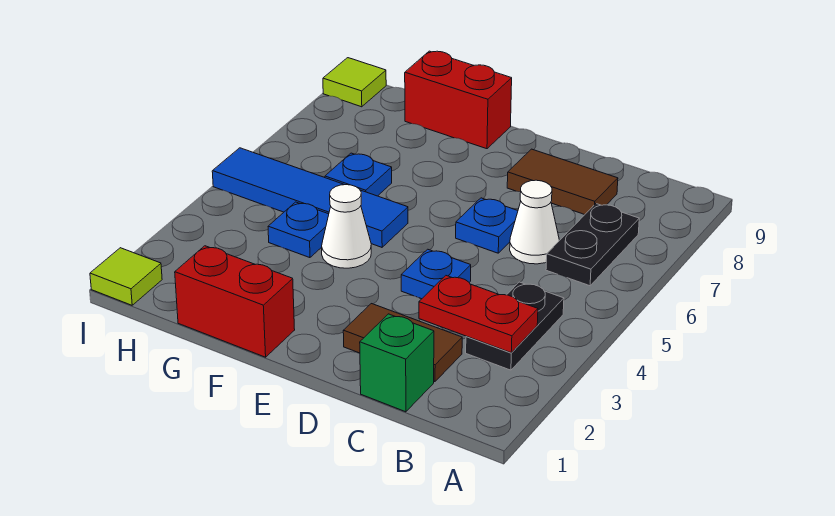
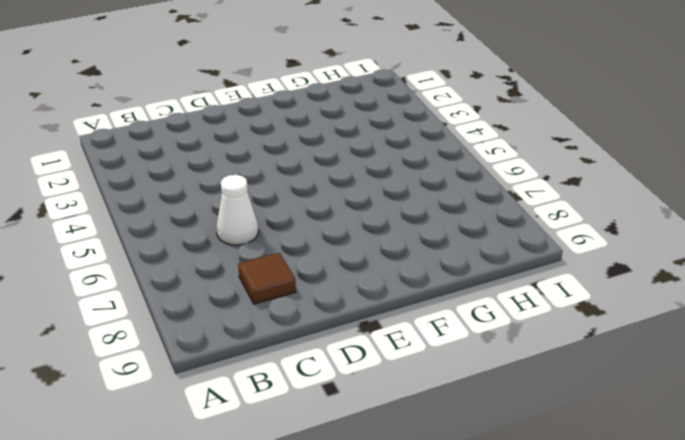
brown tile C8 level 1 -> brown tile C8:D8 level 1
none -> black plate B3:B4 level 1
none -> black plate B6:B7 level 1
none -> green brick C1 level 1

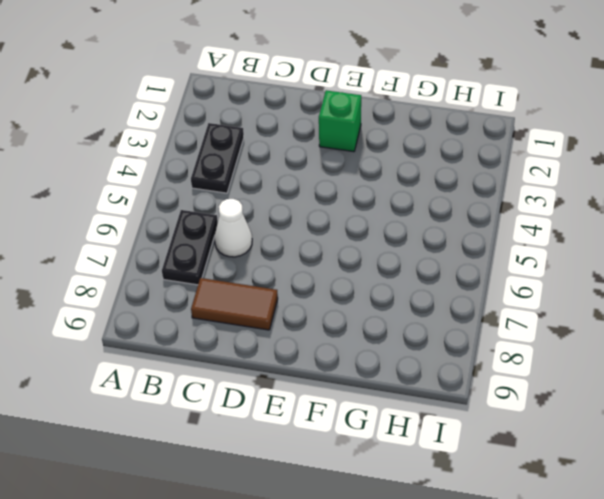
green brick E2 level 1 -> green brick C1 level 1
none -> brown tile C2:D2 level 1
none -> blue plate D4 level 1
none -> blue plate D6 level 1

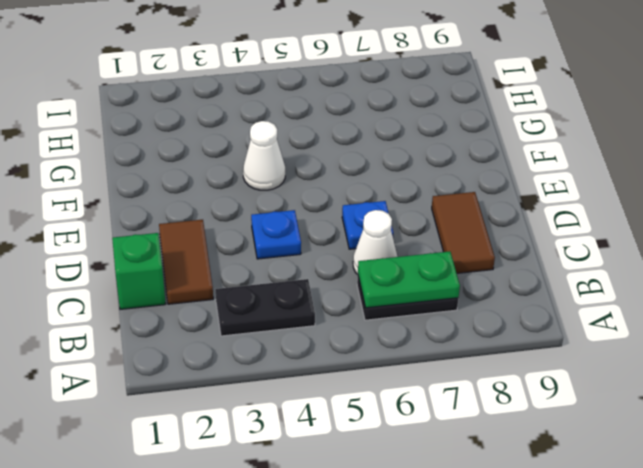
green plate B6:B7 level 2 -> none
none -> red brick F1:G1 level 1
none -> blue tile F5:I5 level 1
none -> red brick F9:G9 level 1

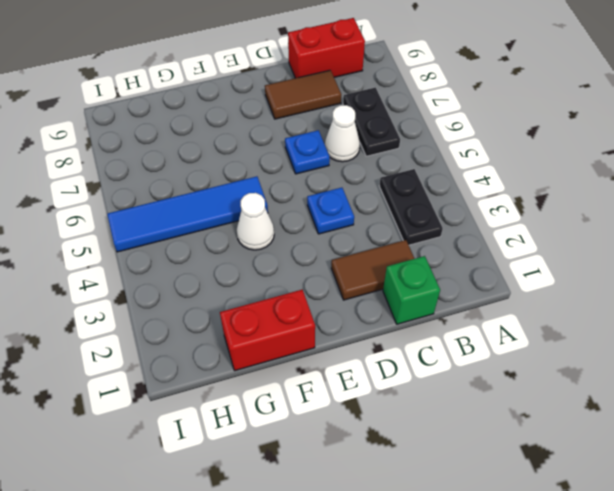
red brick B9:C9 level 1 -> red brick F9:G9 level 1
none -> blue plate G4 level 1
none -> blue plate G6 level 1
none -> lime tile I1 level 1

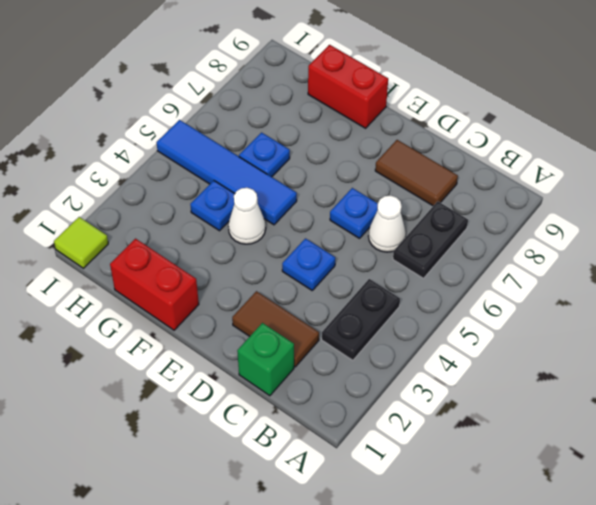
none -> lime tile I9 level 1
none -> red plate B3:C3 level 2

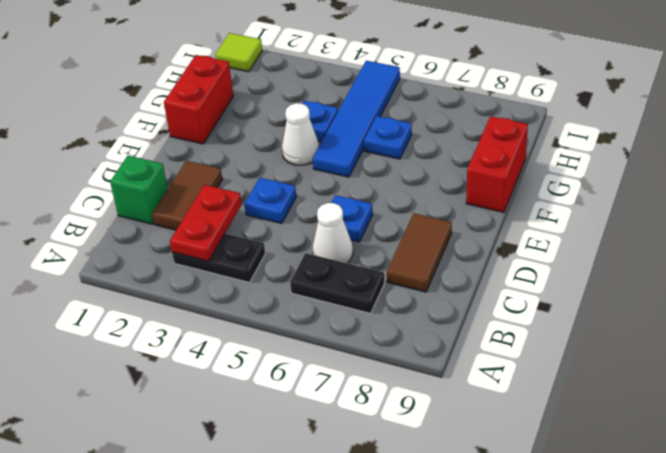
none -> lime tile I9 level 1

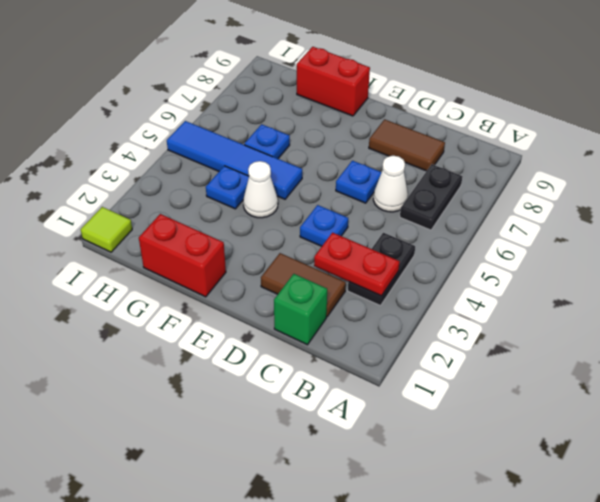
none -> lime tile I9 level 1

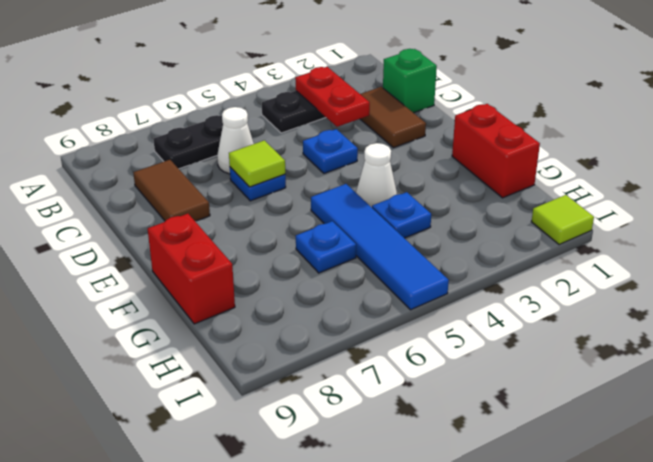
lime tile D6 level 2 -> lime tile I9 level 1

